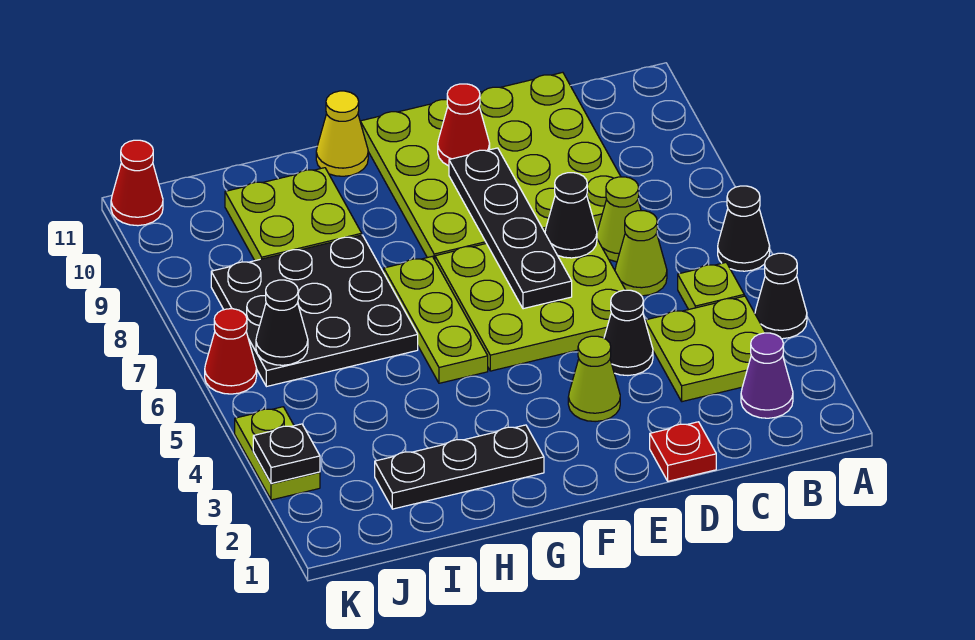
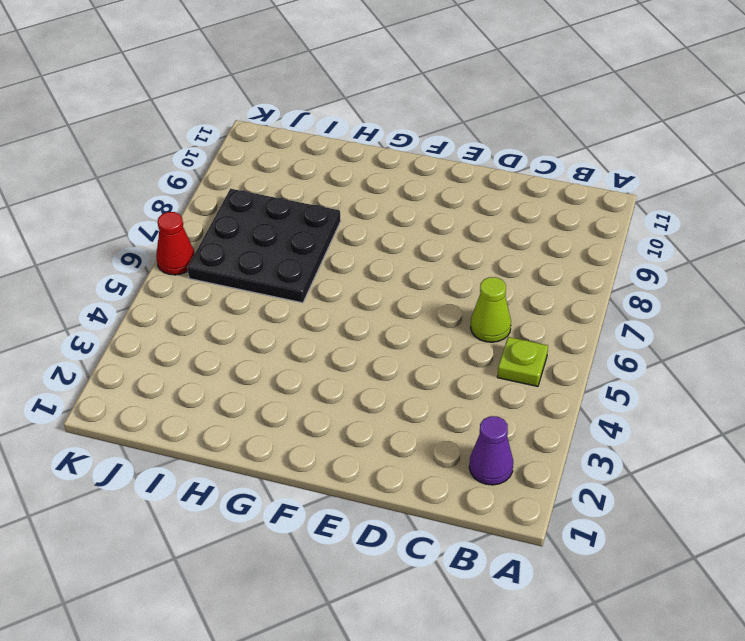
none -> black cone A4 level 1
none -> black cone A6 level 1
none -> lime plate B3:C4 level 1

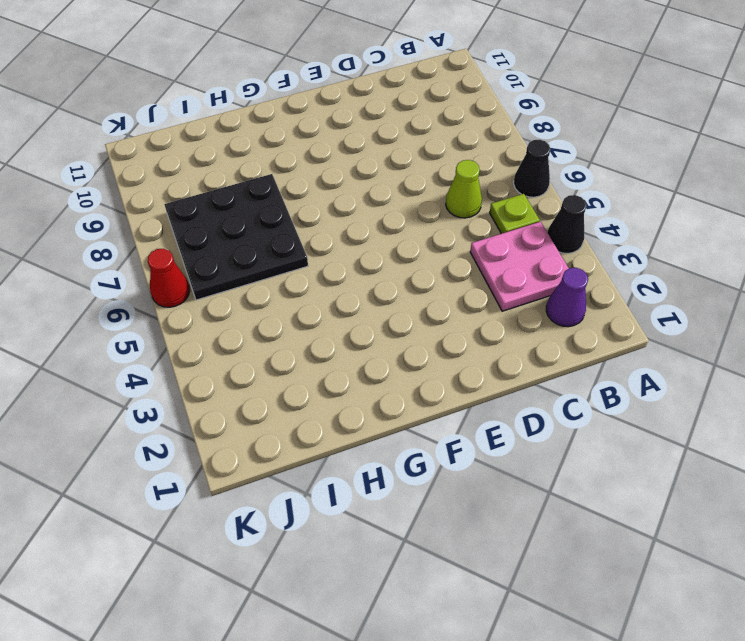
pink plate B3:C4 level 1 -> lime plate B3:C4 level 1
none -> lime cone C7 level 1
none -> lime plate C8:F11 level 1
none -> red plate D1 level 1

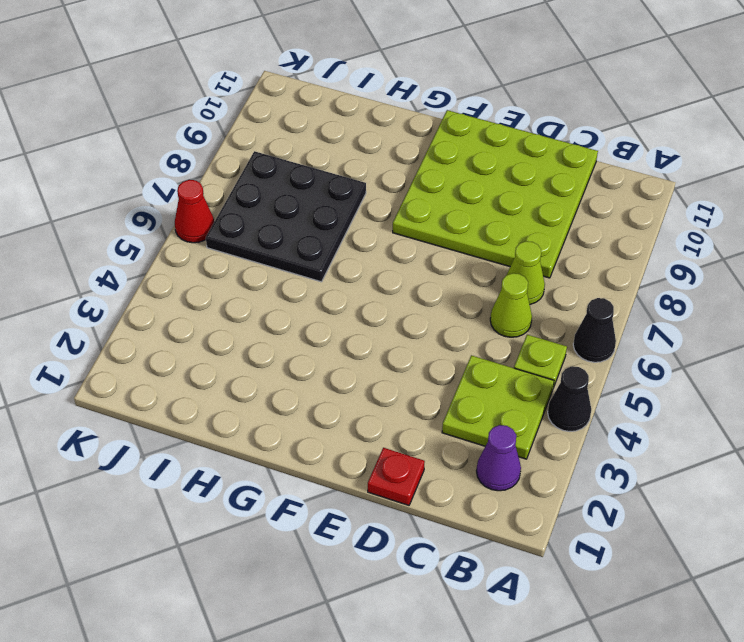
none -> black cone D4 level 1
none -> lime plate D5:F7 level 1
none -> lime cone E3 level 1

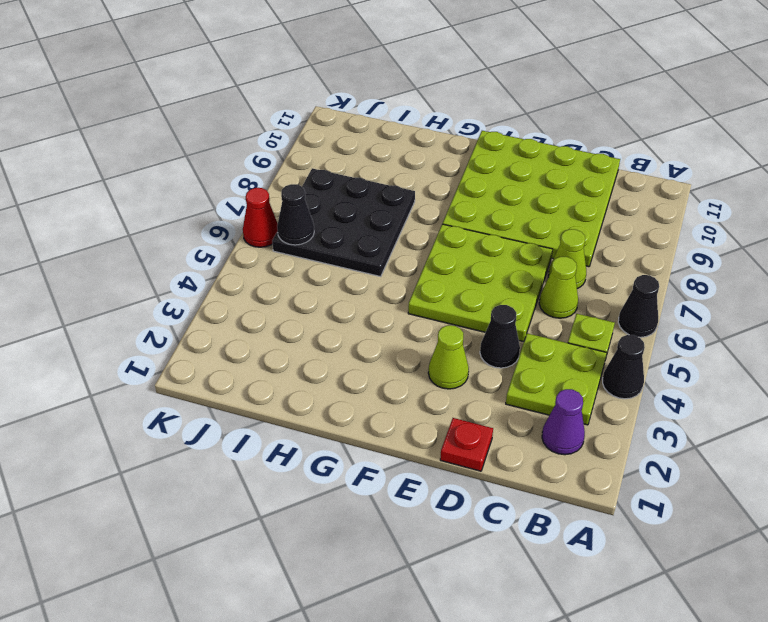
none -> black plate G2:I2 level 1
none -> lime plate G5:G7 level 1
none -> yellow cone G11 level 1

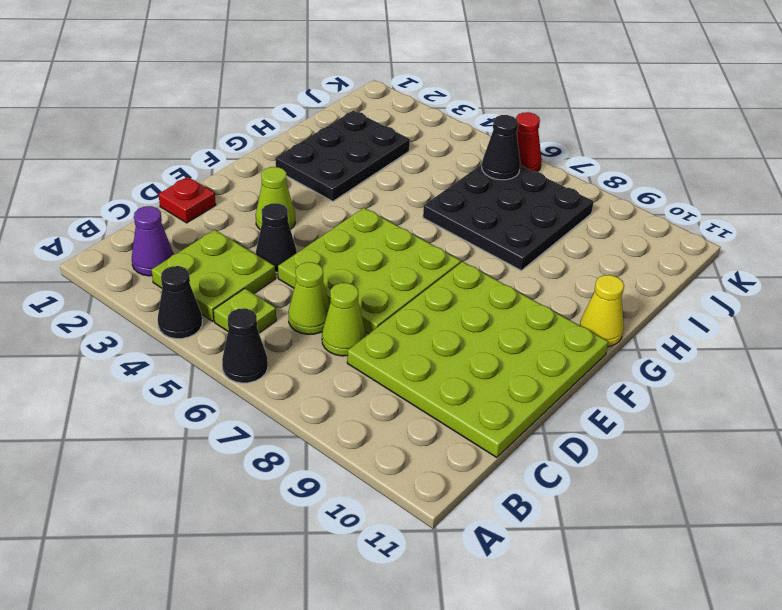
black plate G2:I3 level 1 -> black plate G2:I2 level 1
none -> lime plate G5:G7 level 1
none -> lime plate H9:I10 level 1
none -> lime plate K3:K4 level 1

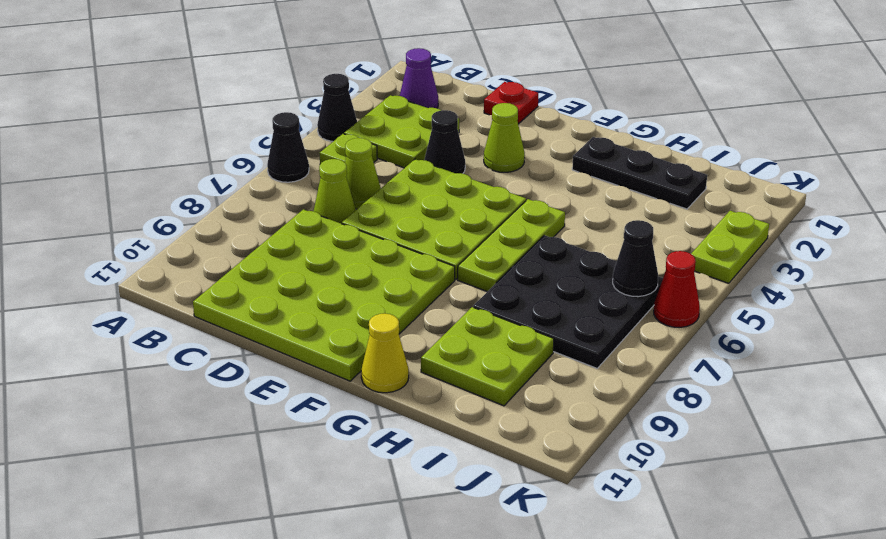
none -> red cone K11 level 1
none -> black cone D7 level 2
none -> black plate E6:E9 level 2

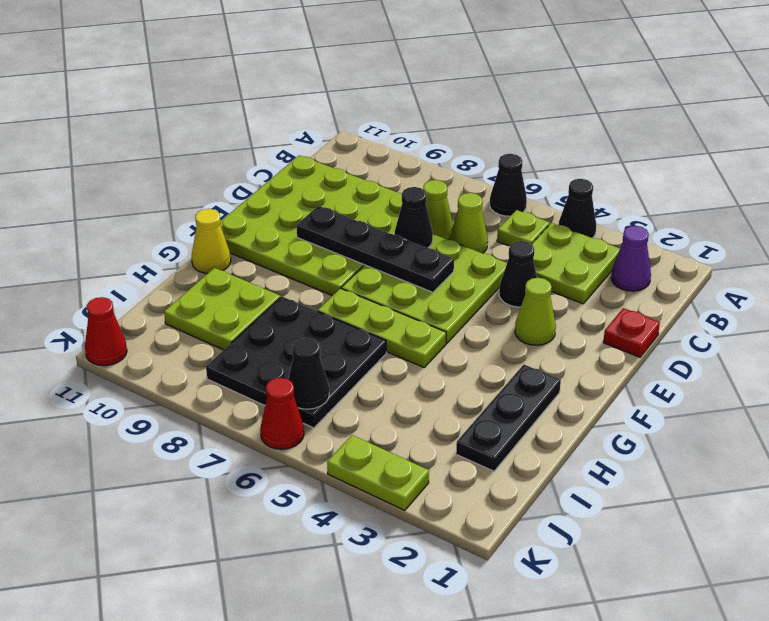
none -> red cone E10 level 2
none -> black plate K3 level 2

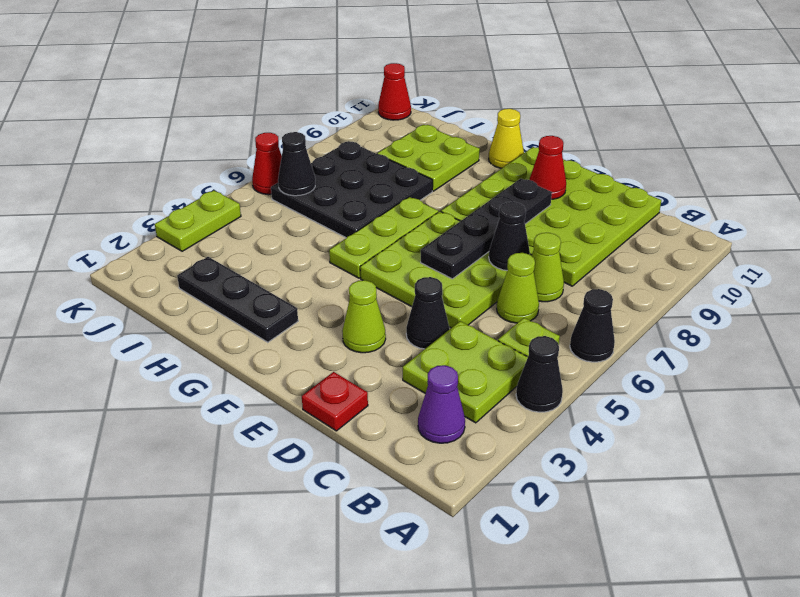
none -> black plate K3 level 2

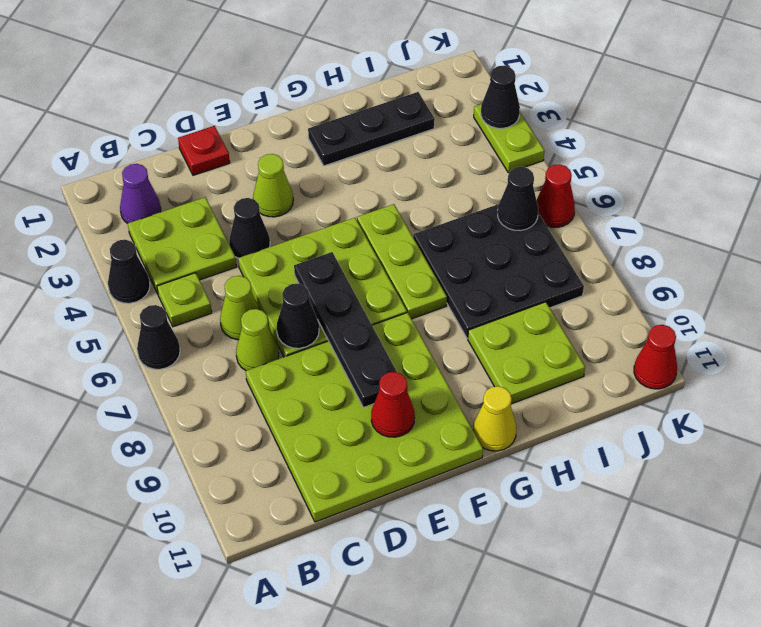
black cone K3 level 2 -> black plate K3 level 2

